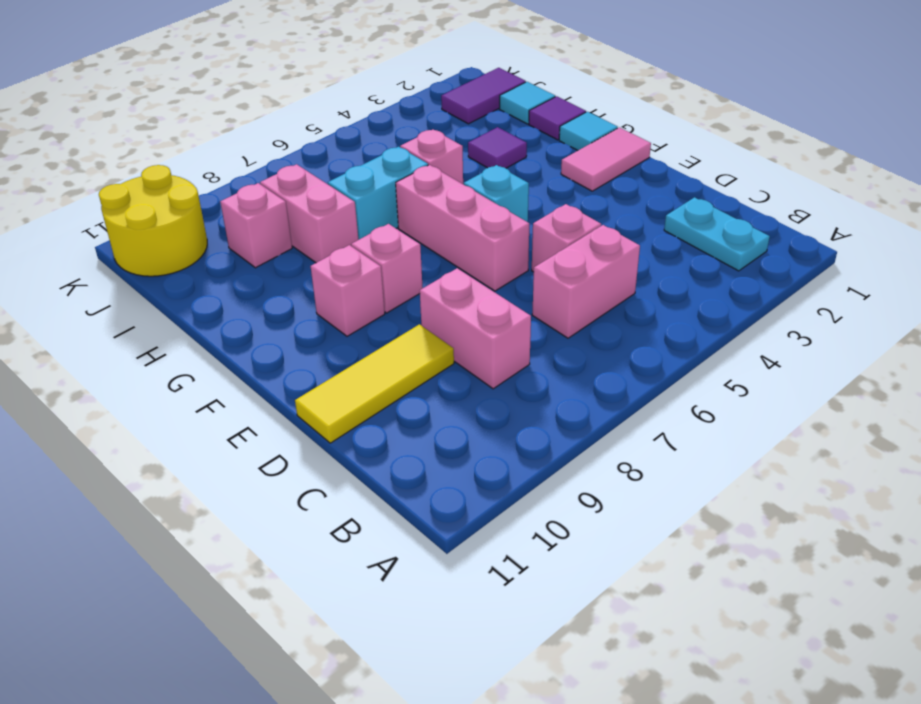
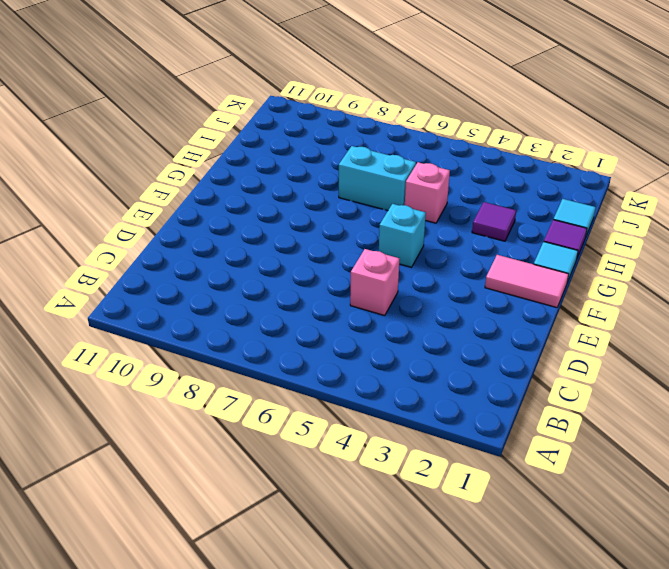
none -> cyan plate B2:C2 level 1
none -> pink brick C5:C6 level 1
none -> pink brick C8:D8 level 1

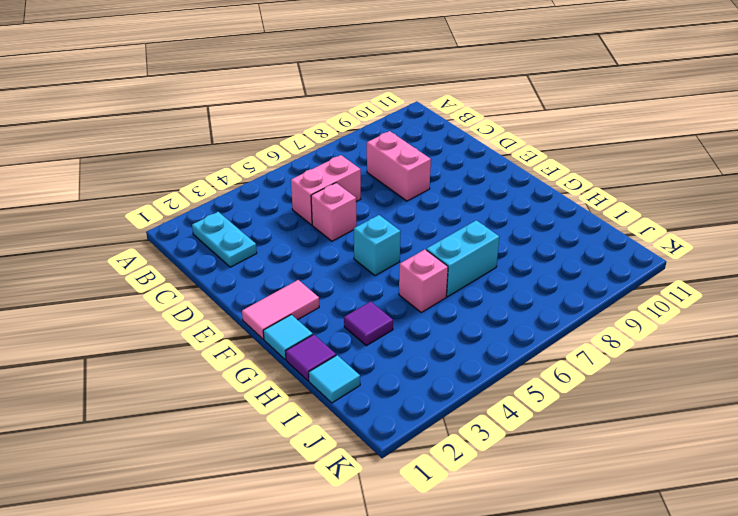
none -> yellow tile D9:D11 level 1
none -> pink brick E6:G6 level 1
none -> pink brick F8 level 1

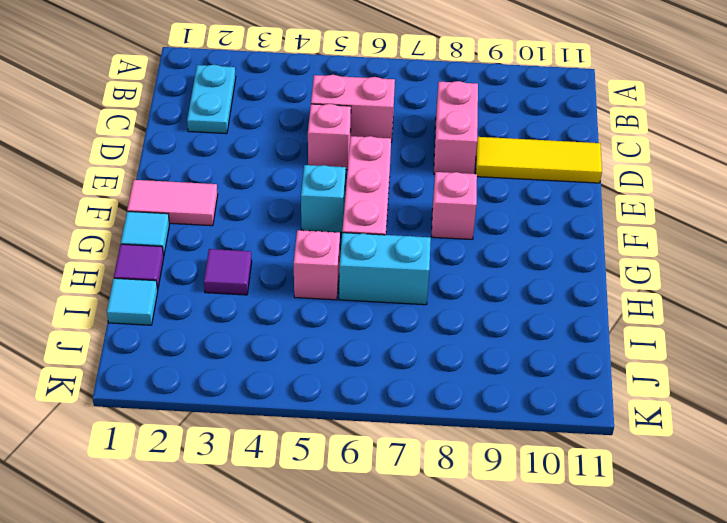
none -> pink brick F9 level 1
none -> pink brick H8:I8 level 1
none -> pink brick I9 level 1

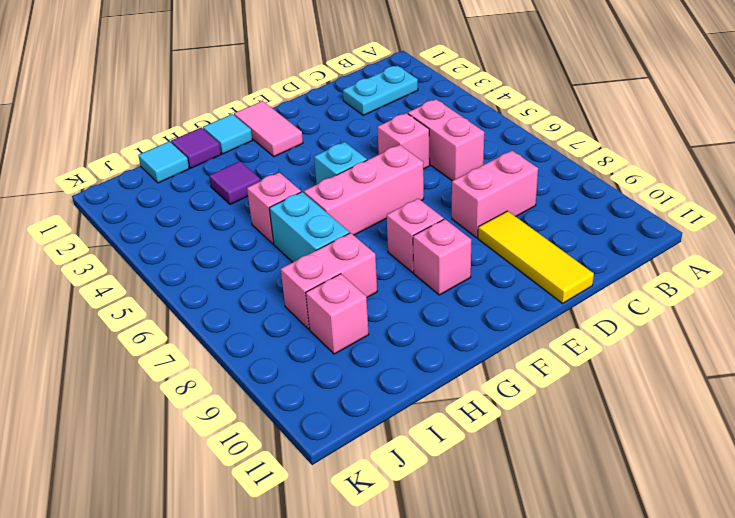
none -> purple tile J1:J2 level 1
none -> yellow round brick J10:K11 level 1

